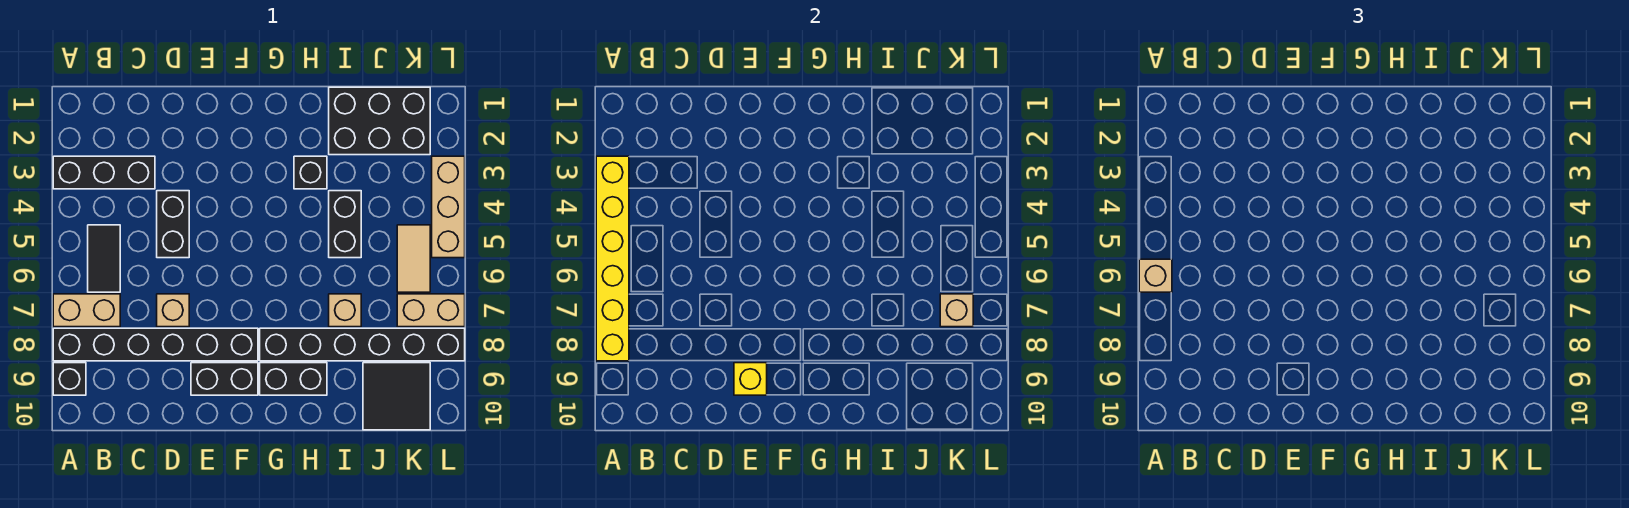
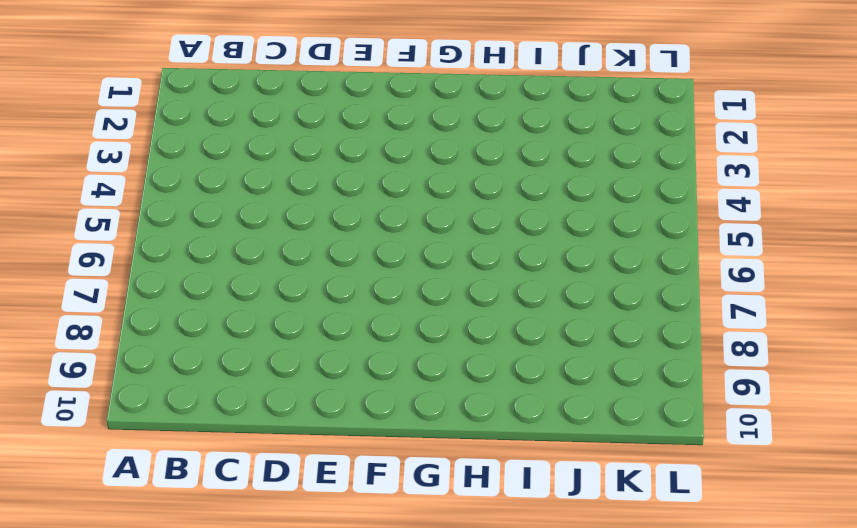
none -> black brick A3:C3 level 1
none -> tan brick A7:B7 level 1
none -> black brick A8:F8 level 1

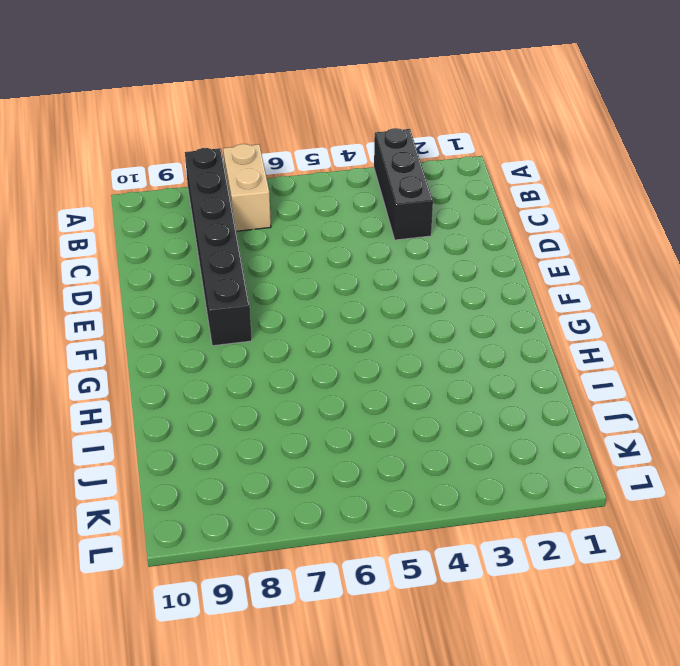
none -> black brick A9 level 1
none -> black tile B5:B6 level 1
none -> black brick D4:D5 level 1

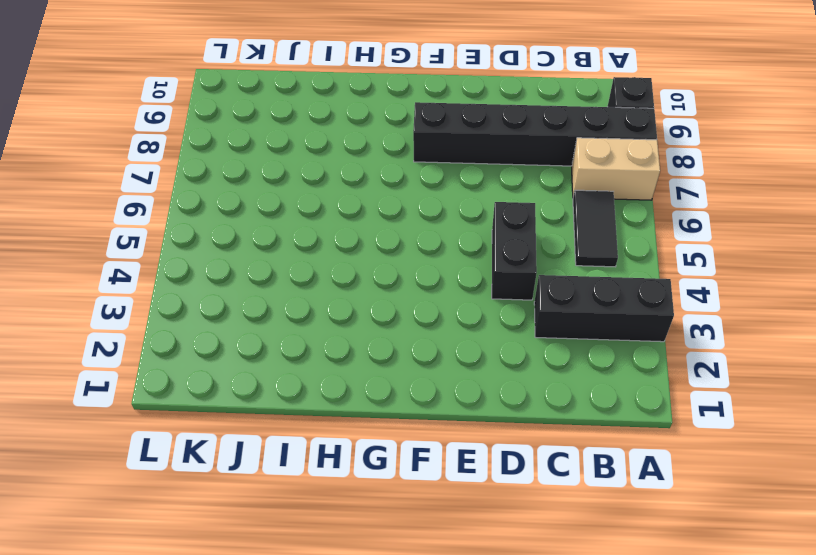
none -> tan brick D7 level 1
none -> black brick E9:F9 level 1
none -> black brick G8:L8 level 1

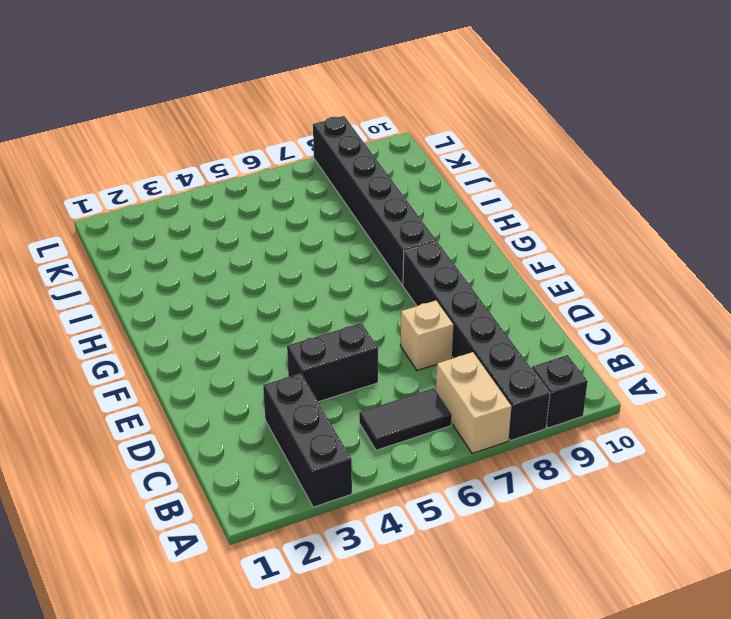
none -> black brick E9:F9 level 1
none -> black brick G9:H9 level 1
none -> black brick H3 level 1

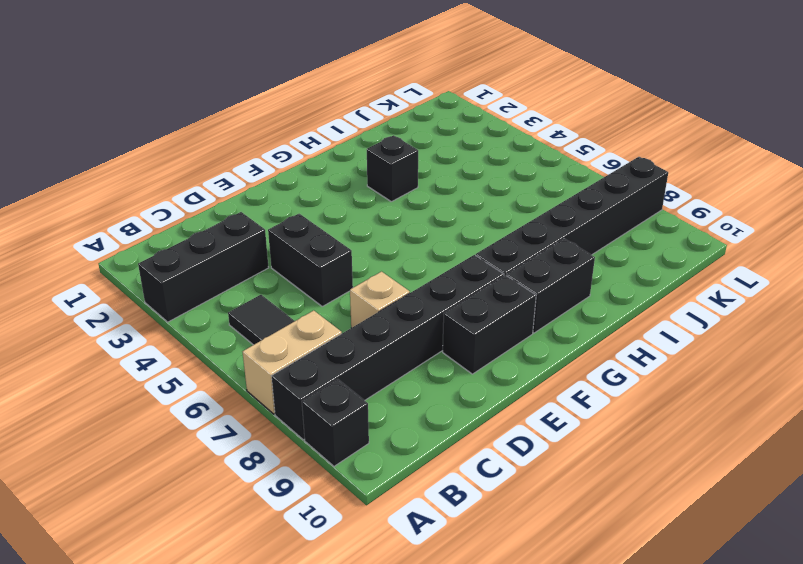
none -> black brick I1:K2 level 1
none -> black brick I4:I5 level 1
none -> tan brick I7 level 1

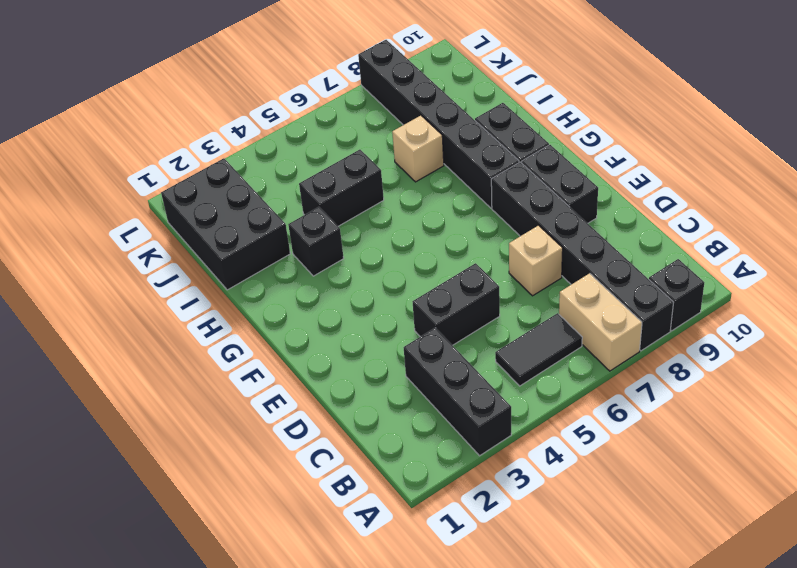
none -> black tile J9:K10 level 1
none -> tan tile K5:K6 level 1
none -> tan brick K7:L7 level 1

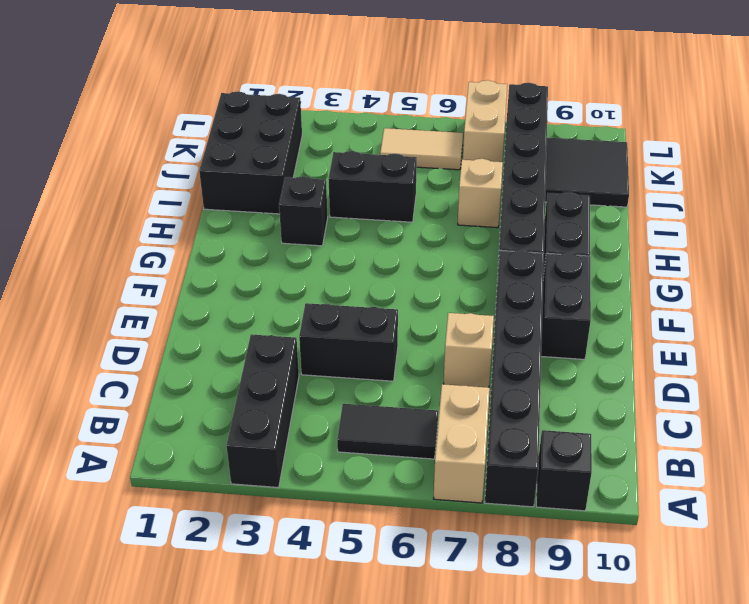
none -> tan brick L3:L5 level 1
none -> yellow brick A3:A8 level 2
none -> yellow brick E9 level 2

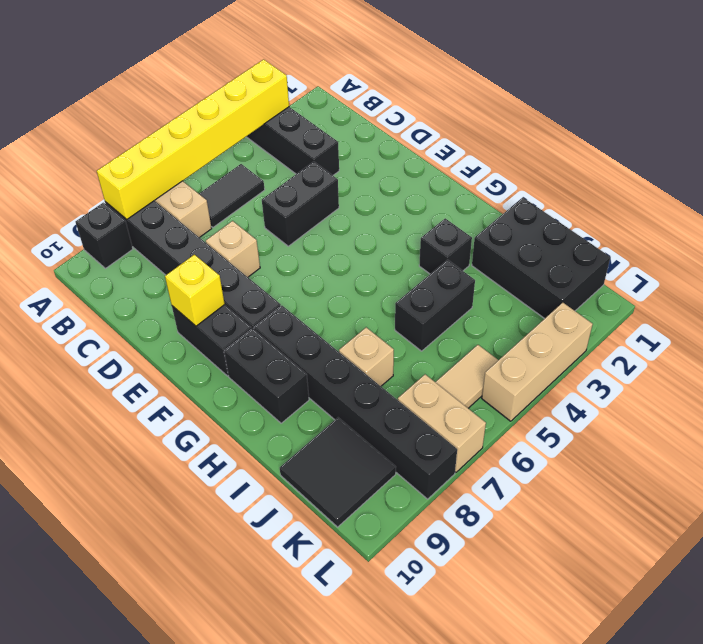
none -> tan brick K7 level 2
none -> tan brick A6 level 3

